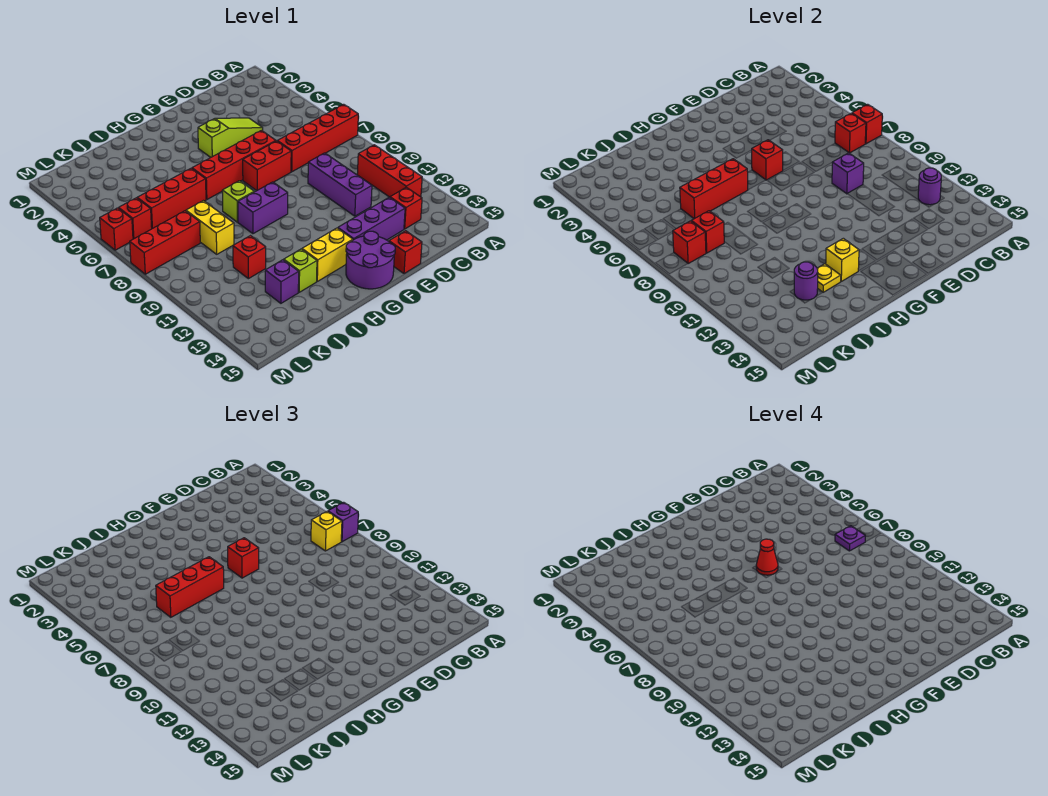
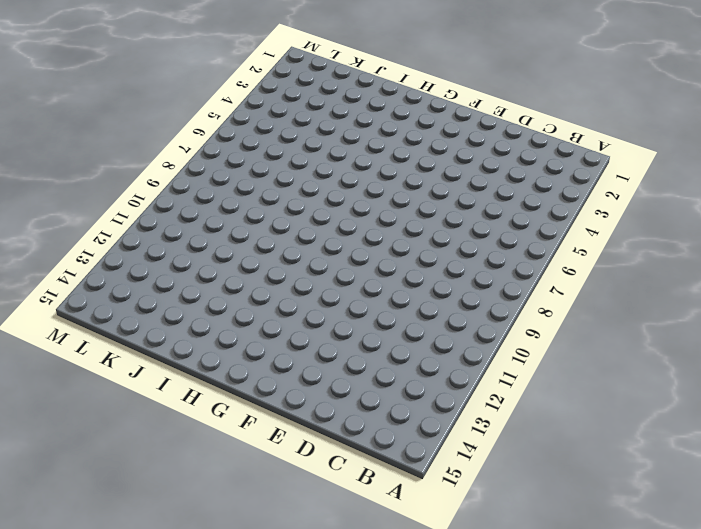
none -> red brick A7:D7 level 1
none -> red brick B10:B12 level 1
none -> red brick C13 level 1
none -> lime slope D4:F4 level 1 top F

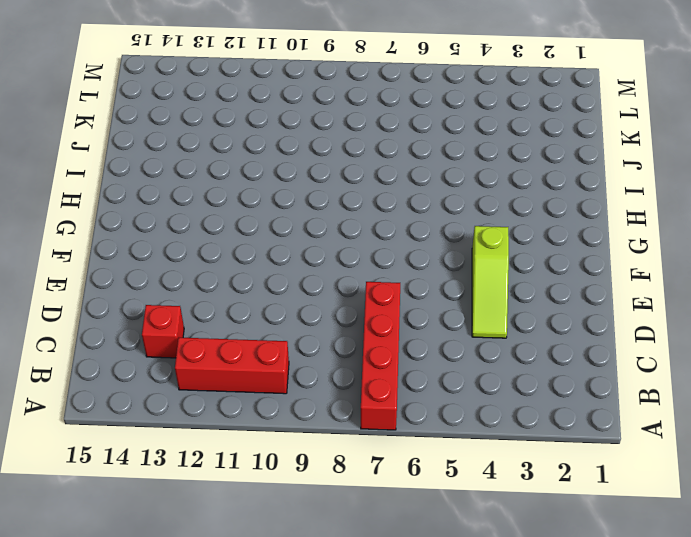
none -> purple brick D9:D11 level 1
none -> purple brick D13:F13 level 1
none -> red brick E6:H6 level 1
none -> red brick E7:F7 level 1

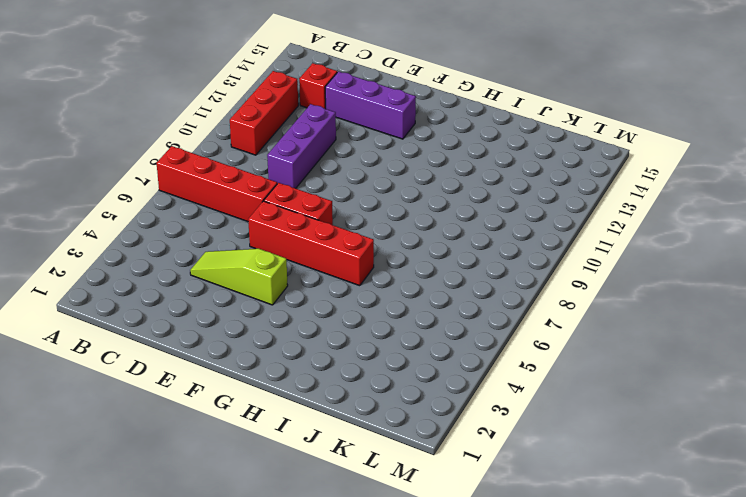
none -> red brick E15 level 1
none -> purple round brick F14:G15 level 1
none -> purple brick G9:H9 level 1
none -> yellow brick G13:H13 level 1

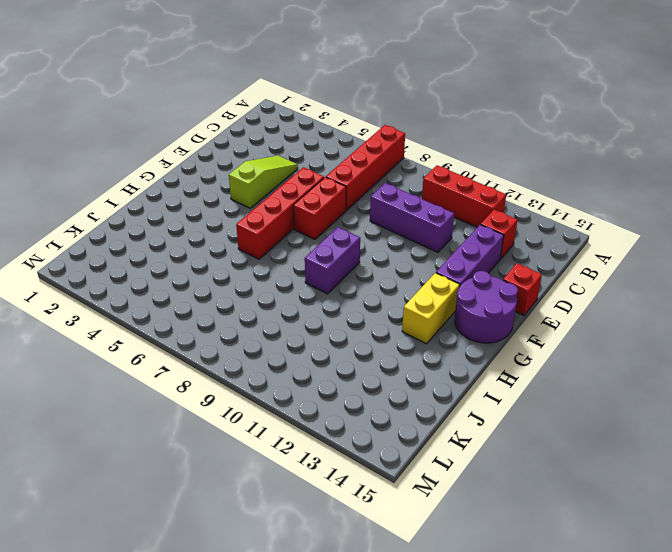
none -> lime brick H8 level 1
none -> red brick I6:K6 level 1
none -> lime brick I13 level 1
none -> yellow brick J8:J9 level 1

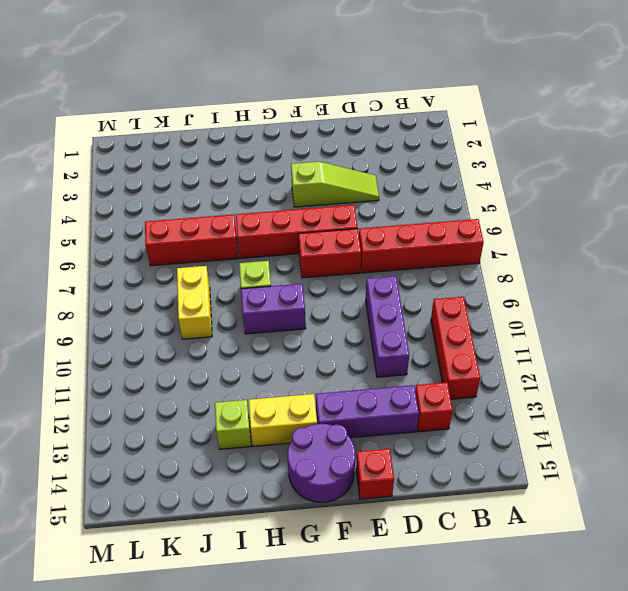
none -> red brick J11 level 1
none -> purple brick J13 level 1
none -> red brick K8:M8 level 1
none -> red brick L6 level 1

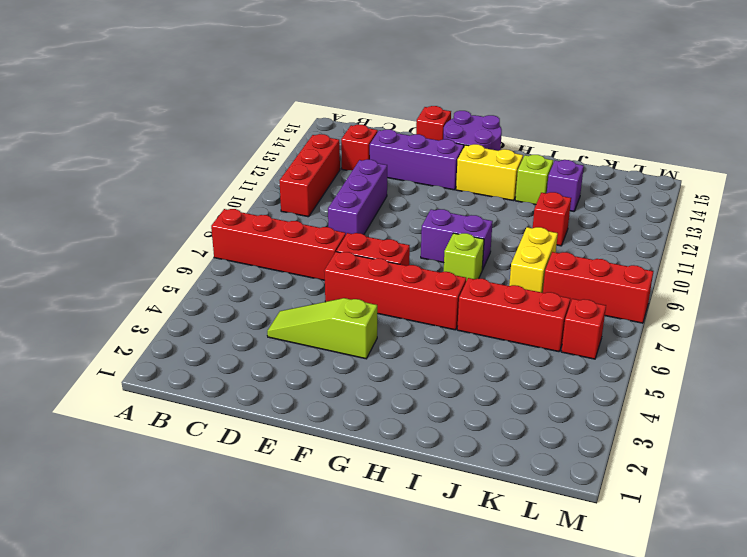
none -> red brick M6 level 1
none -> red brick A7 level 2
none -> red brick B7 level 2
none -> purple round brick B12 level 2

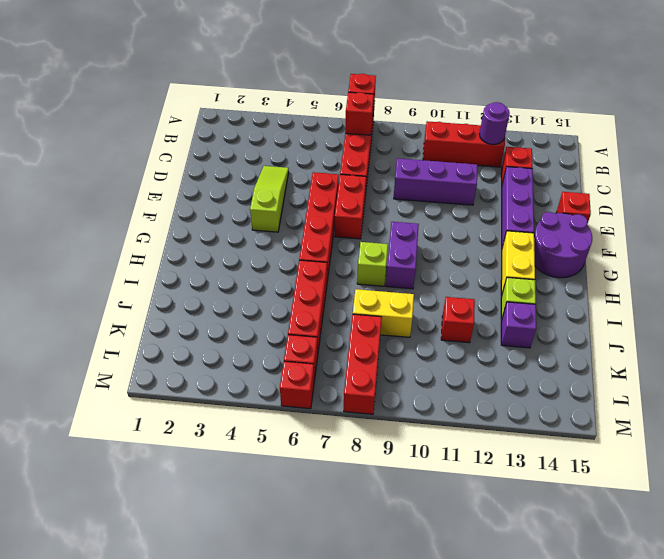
none -> purple brick D9 level 2
none -> red brick F6 level 2
none -> red brick H6:J6 level 2
none -> yellow brick H13 level 2

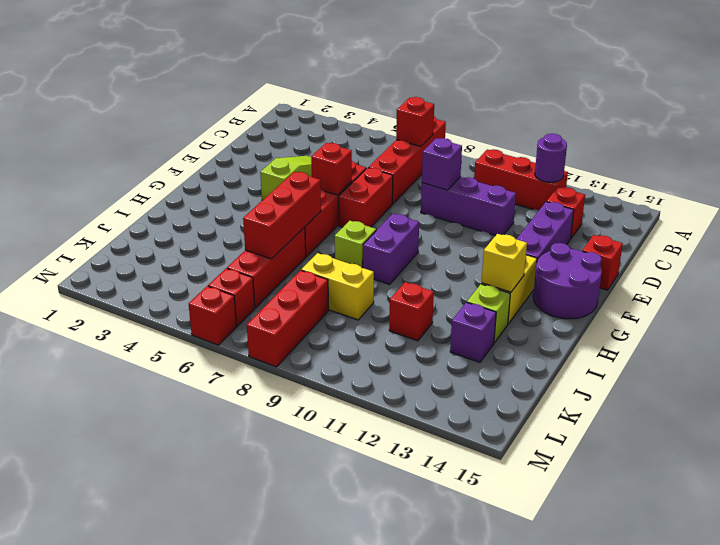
none -> red brick A7 level 2
none -> yellow plate I13 level 2
none -> purple round brick J13 level 2
none -> red brick K8 level 2

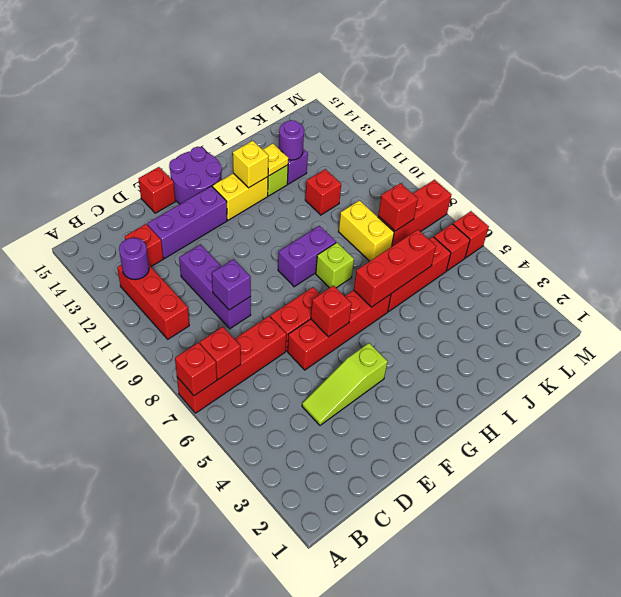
none -> red brick L8 level 2
none -> purple brick A7 level 3
none -> yellow brick B7 level 3
none -> red brick F6 level 3

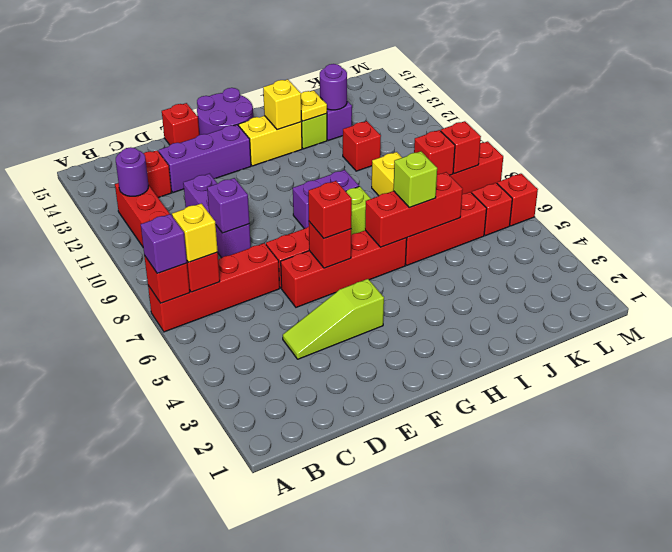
lime brick I6 level 3 -> red brick H6:J6 level 3
none -> purple plate B7 level 4
none -> red cone F6 level 4

